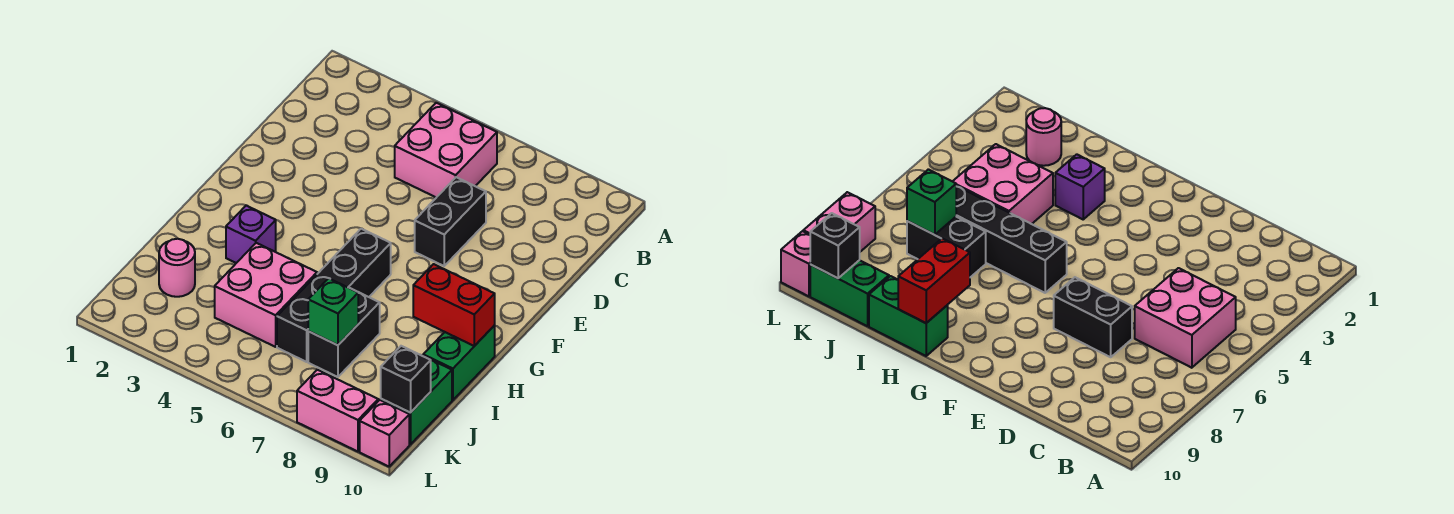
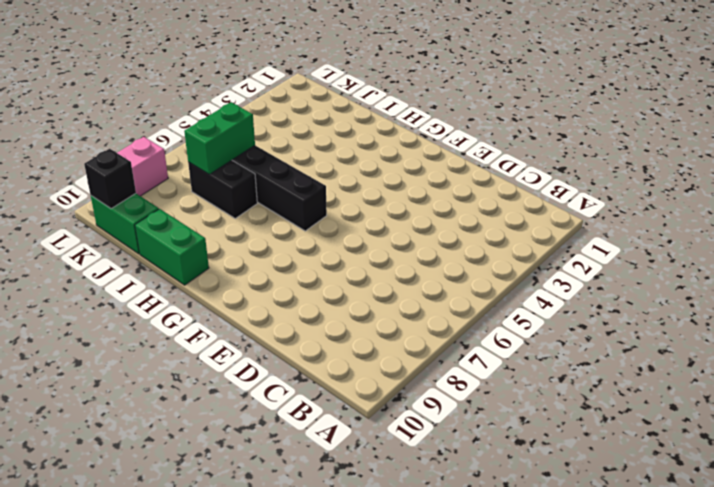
green brick J6:J7 level 2 -> green brick J7 level 2
none -> pink brick B5:C6 level 1
none -> black brick D7:E7 level 1
none -> purple brick H3 level 1

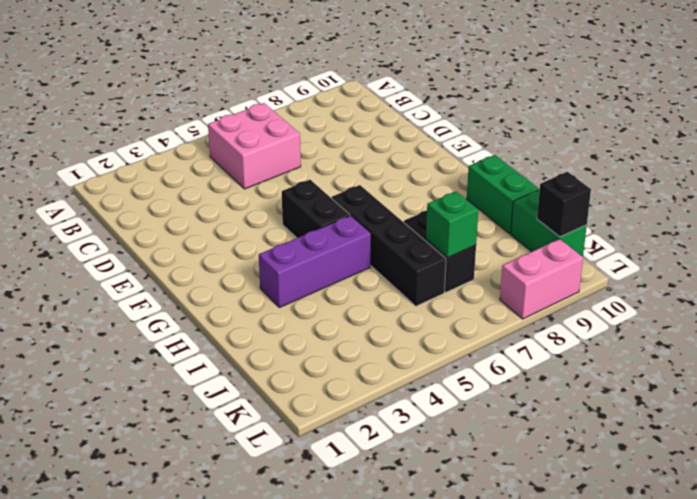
black brick F5:G5 level 1 -> black brick D7:E7 level 1
purple brick H3:H5 level 1 -> purple brick H3 level 1
none -> pink brick I4:J5 level 1
none -> pink round brick J2 level 1
none -> pink brick L10 level 1

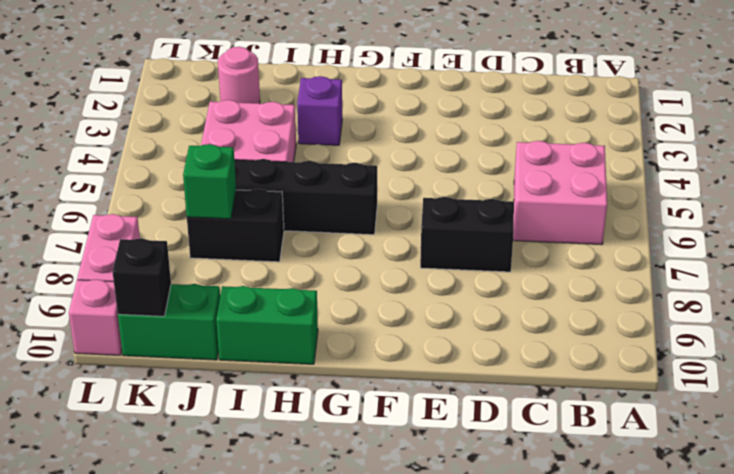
none -> red brick H9:H10 level 2

